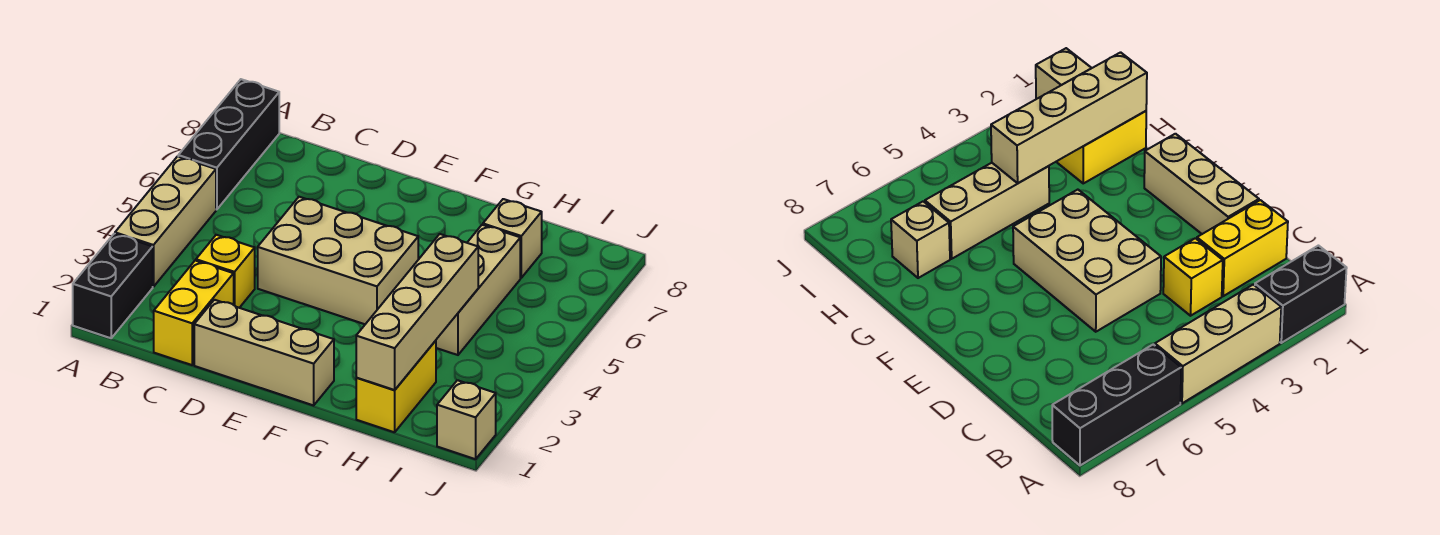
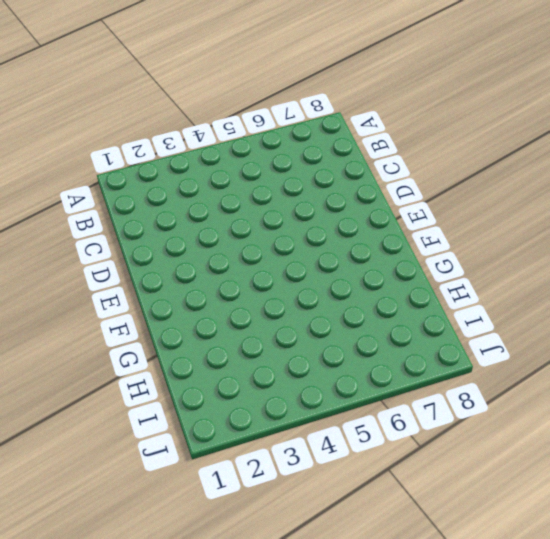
none -> black brick A1:A2 level 1
none -> tan brick A3:A5 level 1
none -> black brick A6:A8 level 1

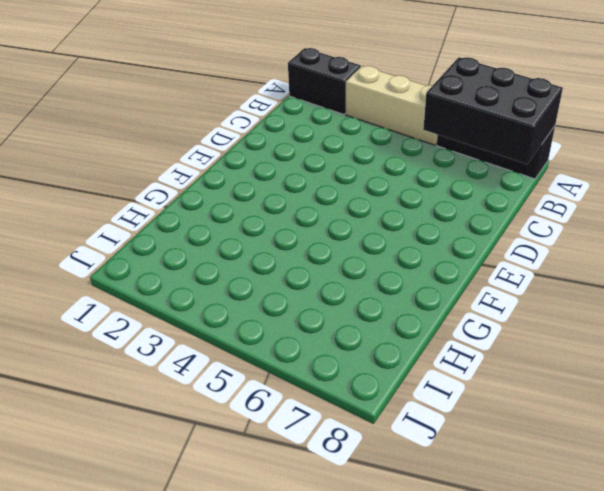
black brick A6:B8 level 2 -> none
none -> yellow brick C1:C2 level 1
none -> yellow brick C3 level 1
none -> tan brick D1:F1 level 1

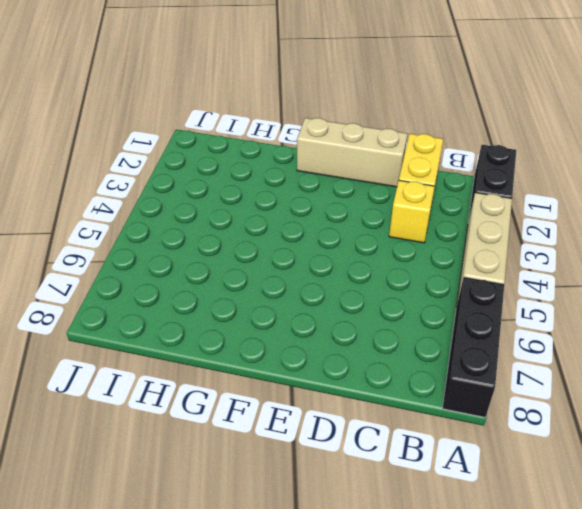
none -> tan brick D4:F5 level 1
none -> yellow brick H1:H2 level 1
none -> tan brick H4:H6 level 1

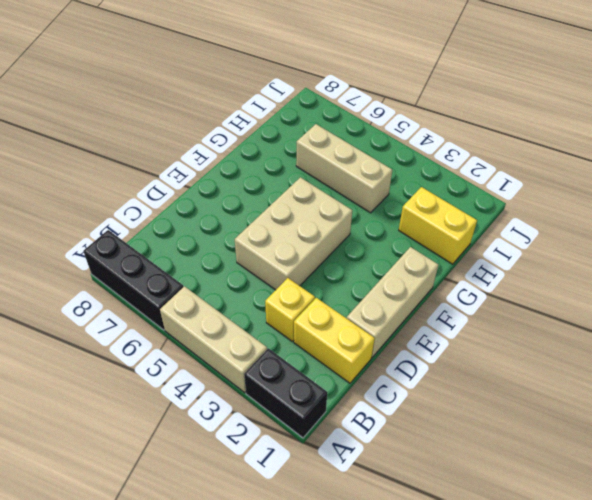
none -> tan brick H7 level 1
none -> tan brick J1 level 1
none -> tan brick H1:H4 level 2

